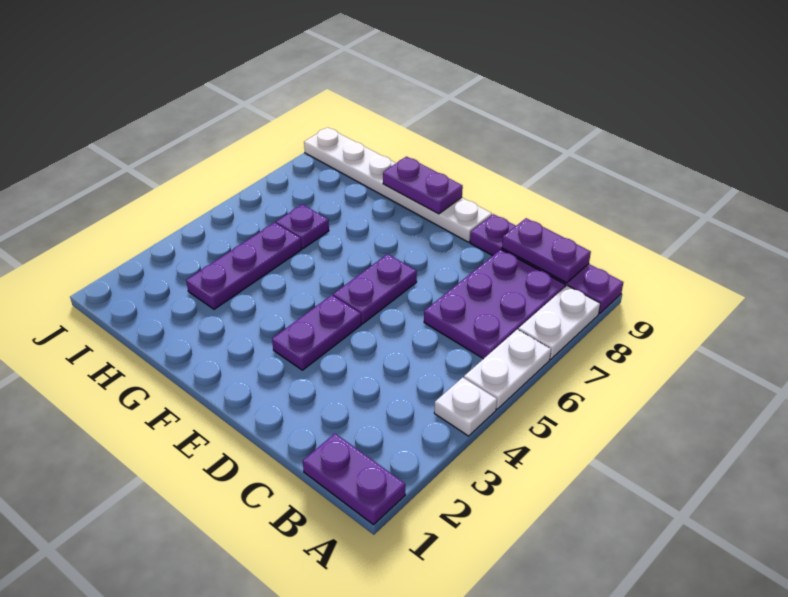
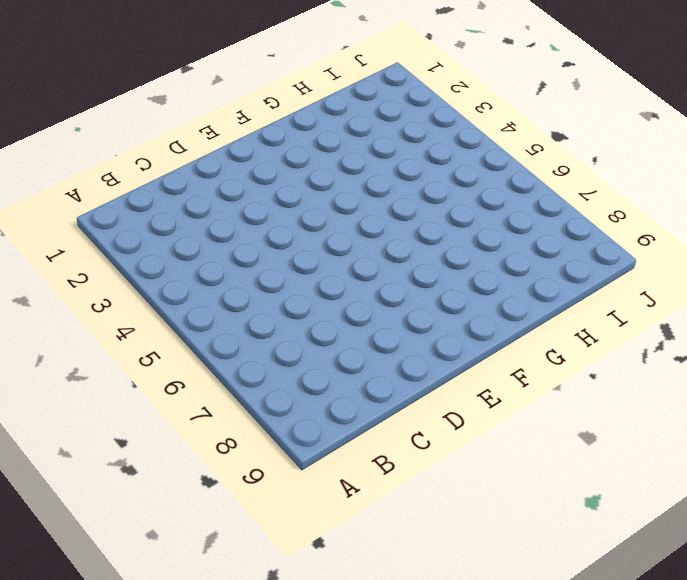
none -> purple plate A1:B1 level 1
none -> white plate A4 level 1
none -> white plate A5:A6 level 1

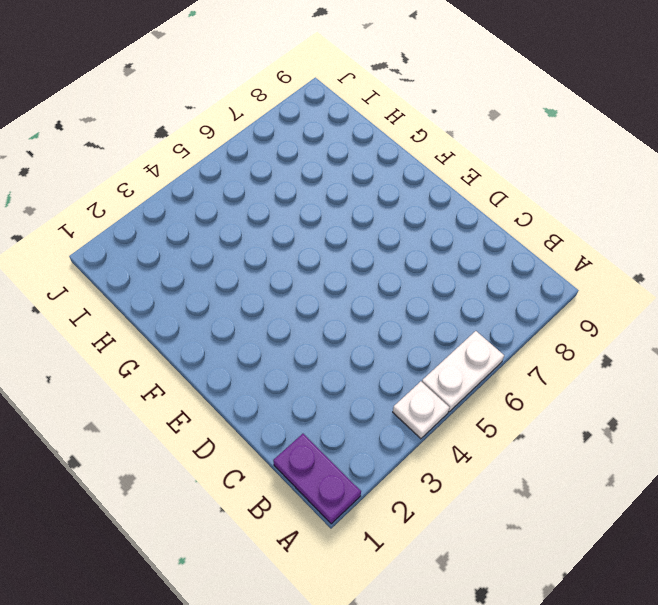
none -> white plate A7:A8 level 1
none -> purple plate A9:D9 level 1
none -> purple plate B6:C8 level 1

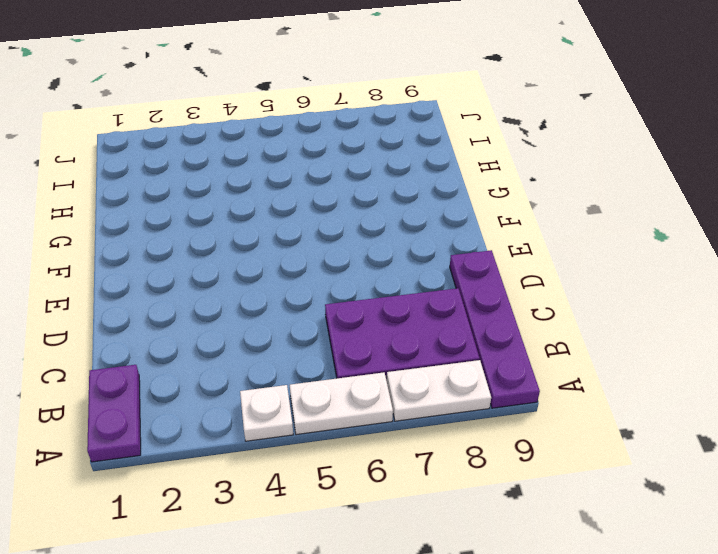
none -> purple plate E3:E4 level 1
none -> purple plate E5:E6 level 1
none -> white plate E9:J9 level 1

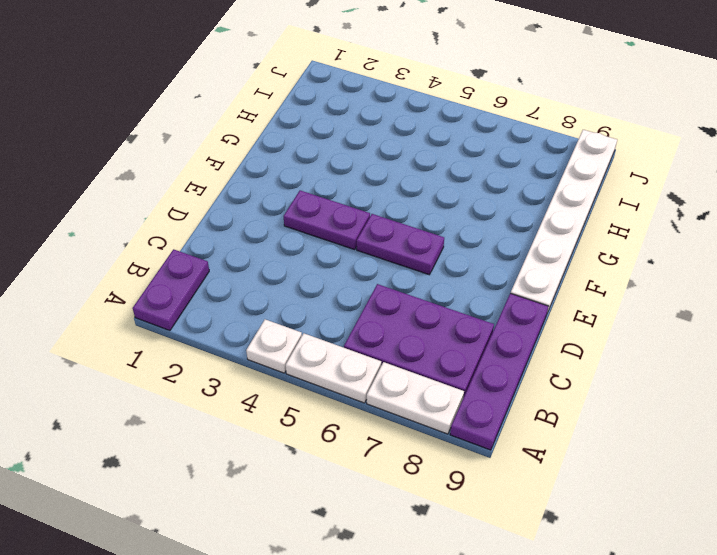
none -> purple plate H3:H5 level 1
none -> purple plate H6 level 1
none -> purple plate B9:C9 level 2

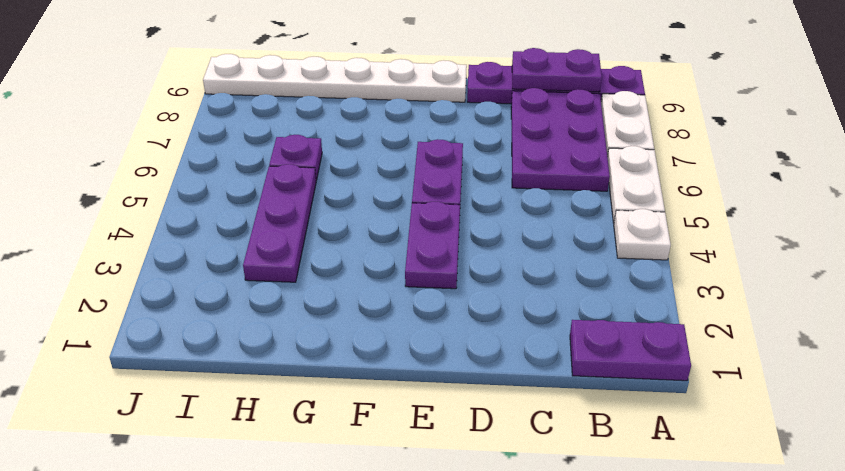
none -> purple plate F9:G9 level 2

